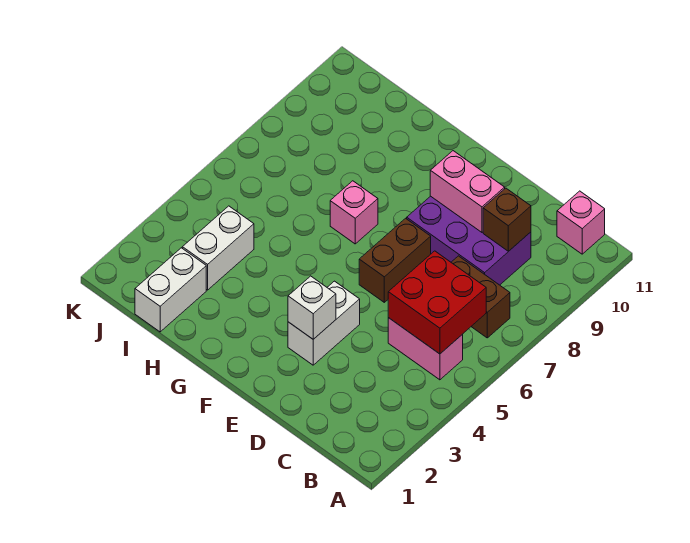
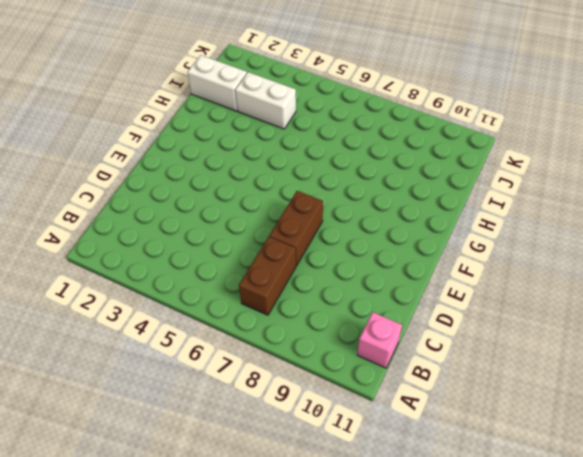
brown brick D7:E7 level 1 -> brown brick E6:E7 level 1
none -> pink brick B5:C5 level 1
none -> purple brick C8:E9 level 1
none -> white brick E3:E4 level 1

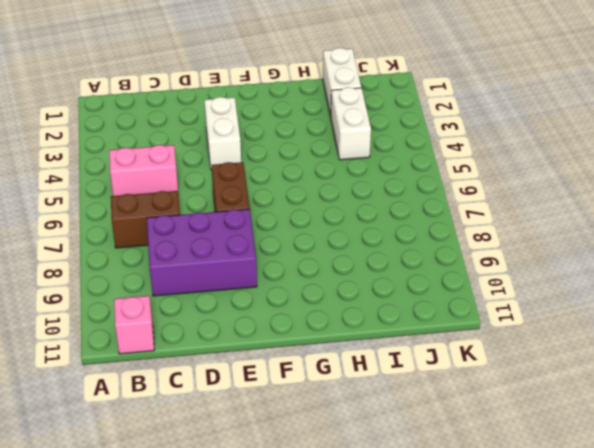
none -> pink brick G7 level 1
none -> red brick B5:C6 level 2
none -> brown brick C9 level 2

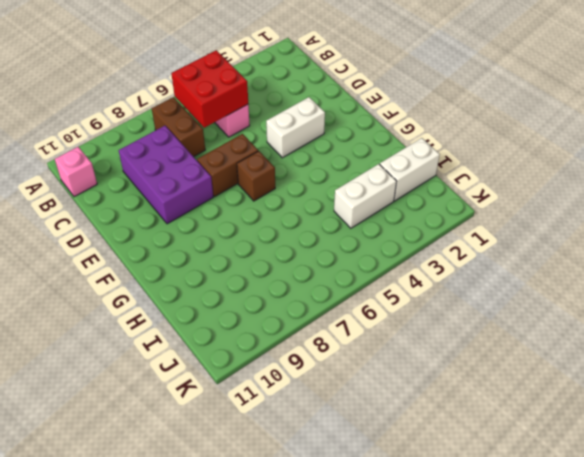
brown brick F6 level 1 -> brown brick C9 level 2
none -> pink brick G7 level 1
none -> pink brick D9:E9 level 2
none -> white brick E3 level 2

